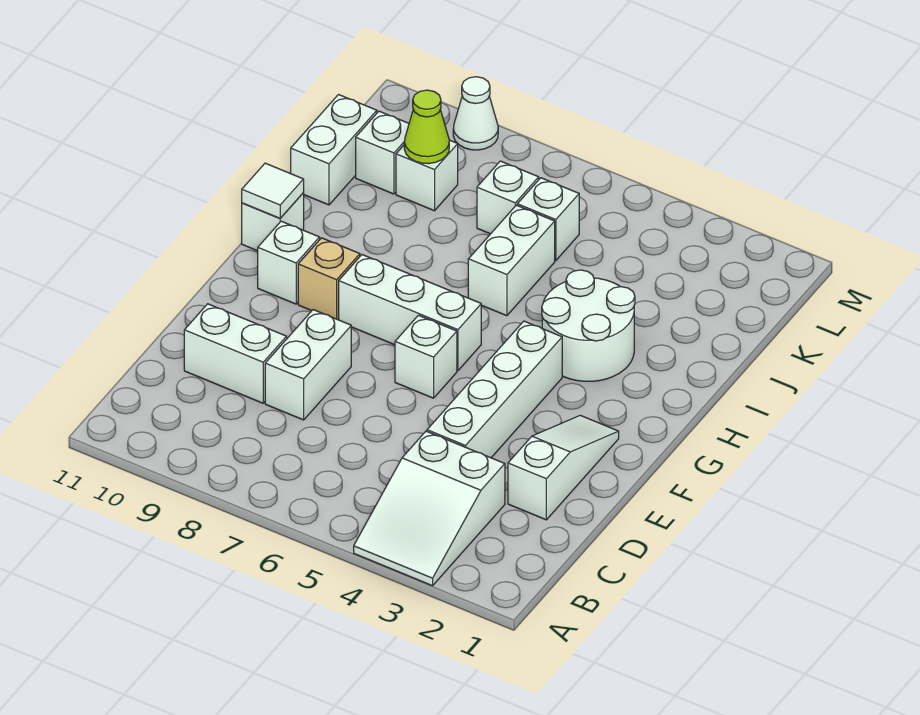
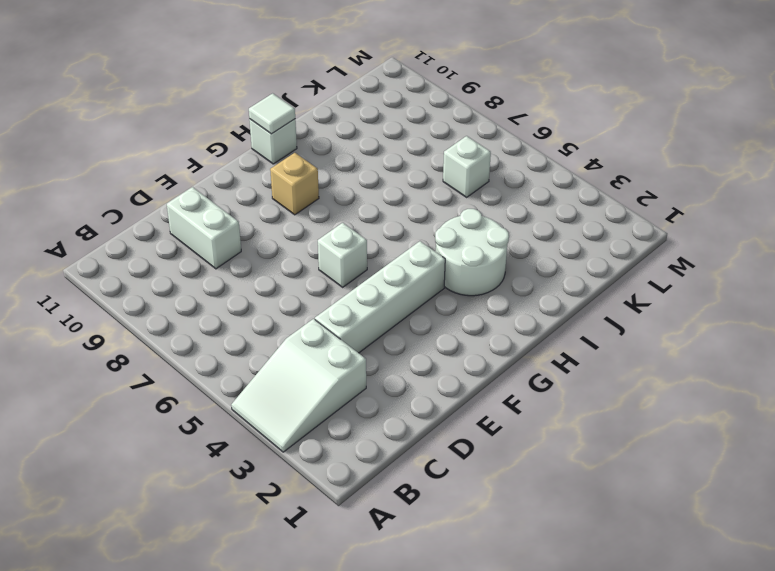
none -> white slope D2:F2 level 1 top D
none -> white brick D8:E8 level 1
none -> white brick G6:G8 level 1

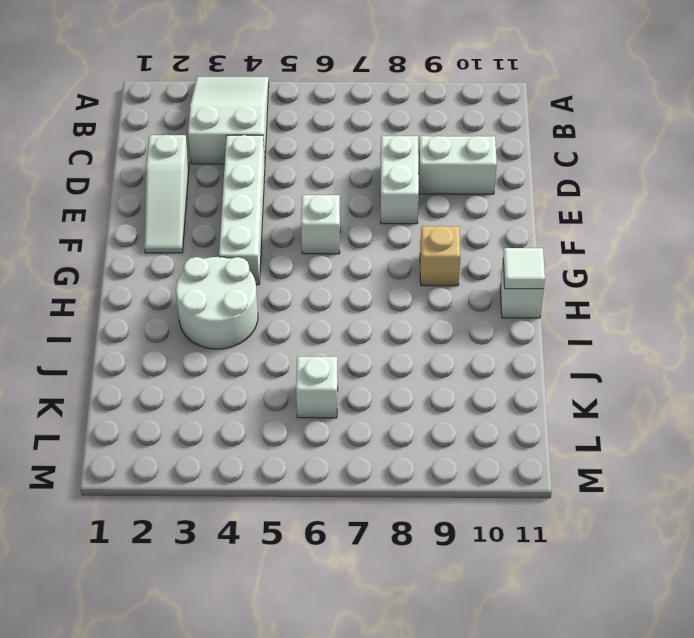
none -> white brick G6:G8 level 1
none -> white brick G10 level 1
none -> white brick I6:J6 level 1

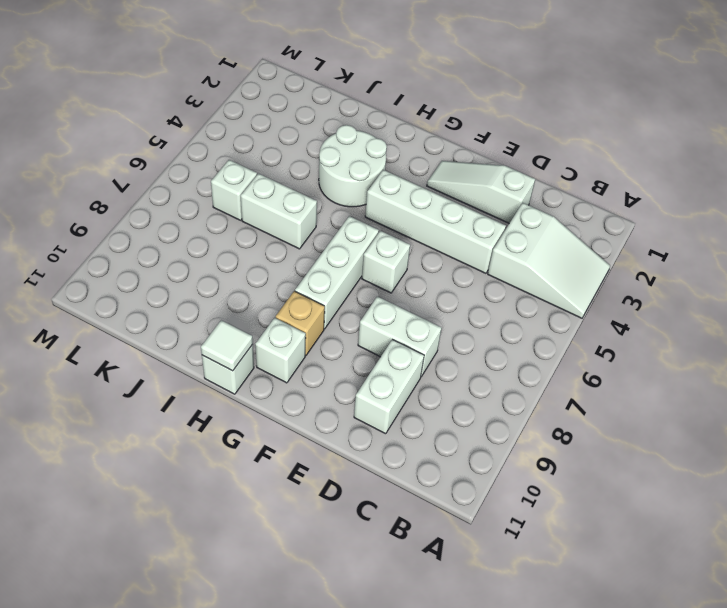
none -> white brick J11:K11 level 1
none -> white brick K7 level 1
none -> white brick K9 level 1

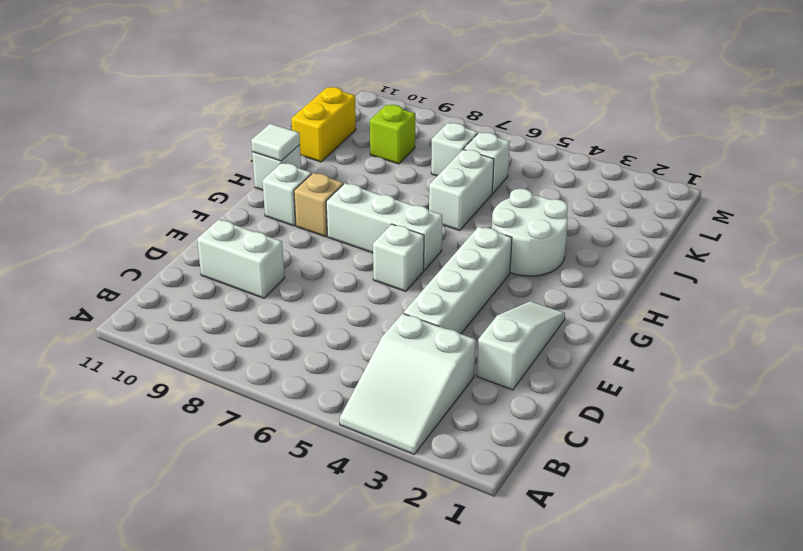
yellow brick J11:K11 level 1 -> white brick J11:K11 level 1
lime brick K9 level 1 -> white brick K9 level 1
none -> white brick D8:E8 level 1
none -> white brick K10 level 1
none -> white cone M9 level 1

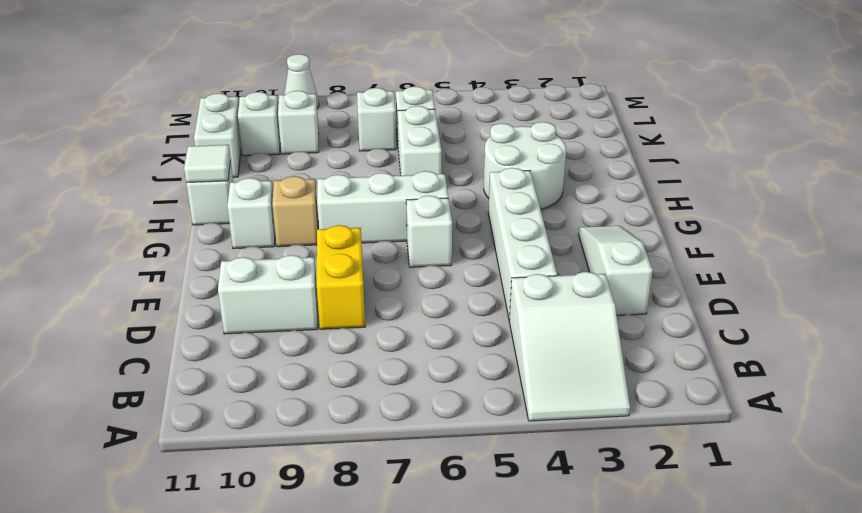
yellow brick D8:E8 level 1 -> white brick D8:E8 level 1
none -> lime cone K9 level 2

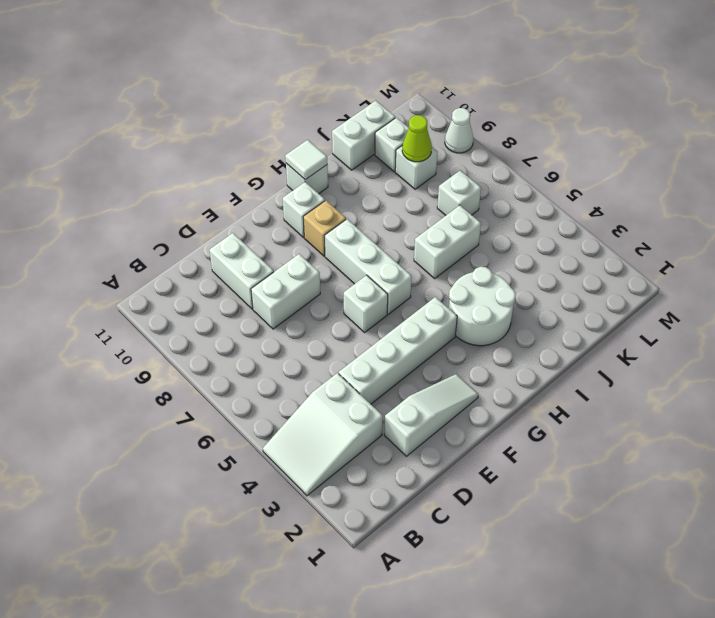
none -> white brick K6 level 1

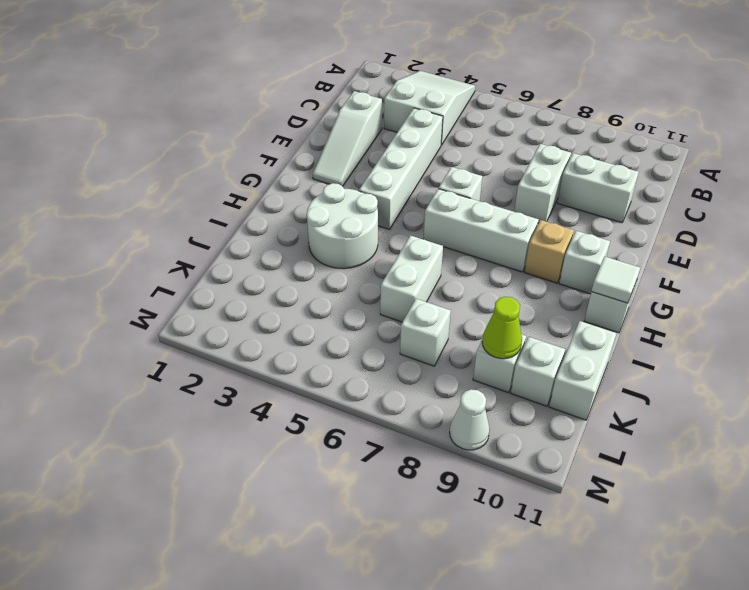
none -> white brick K6 level 1

